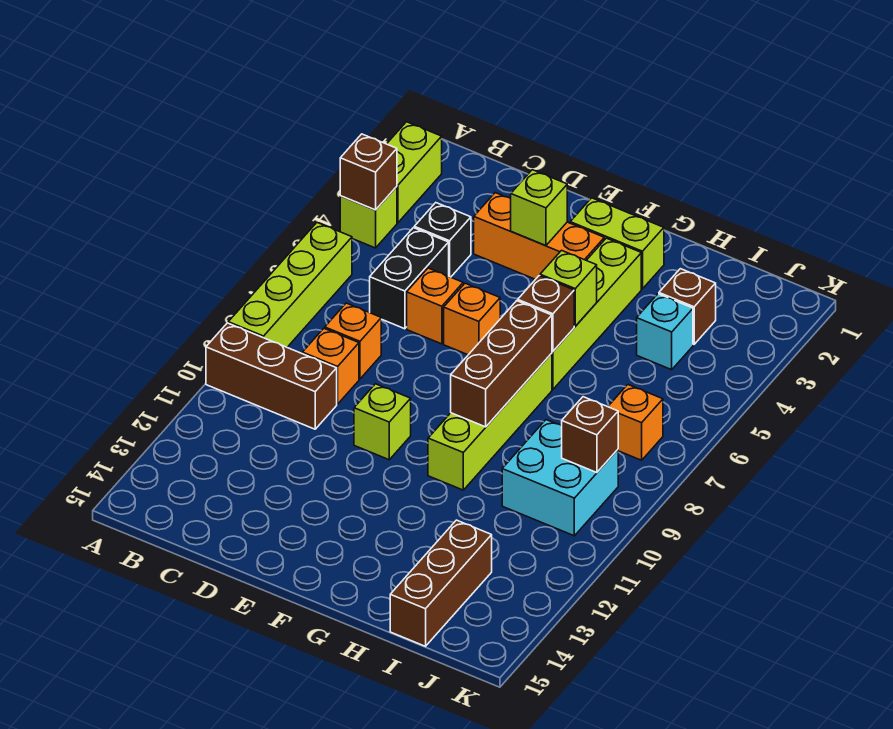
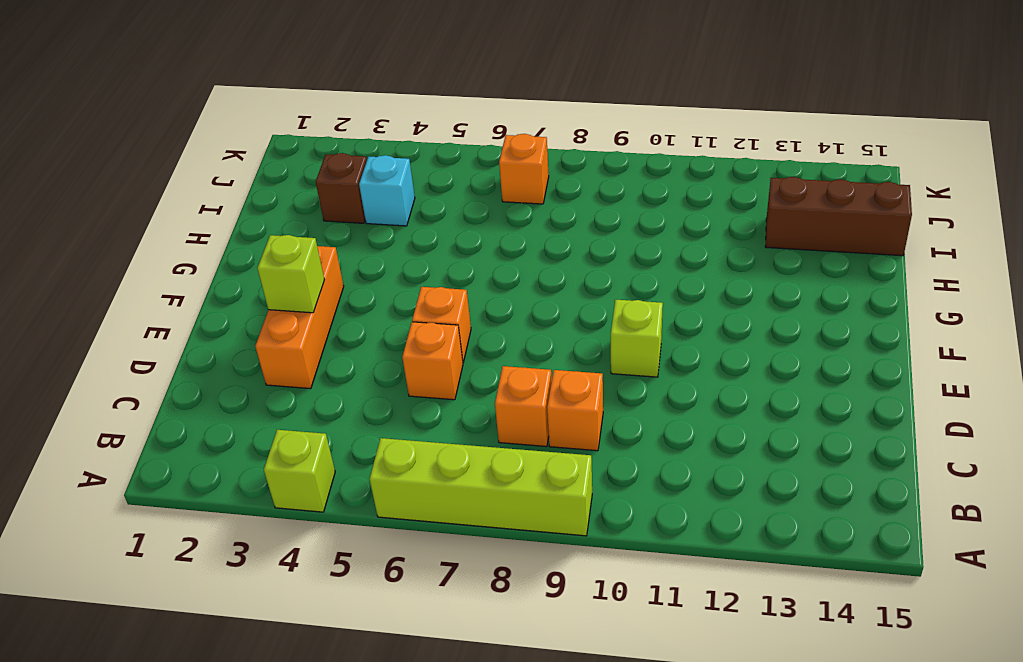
none -> lime brick A2:A3 level 1
none -> brown brick A10:C10 level 1
none -> black brick C4 level 1

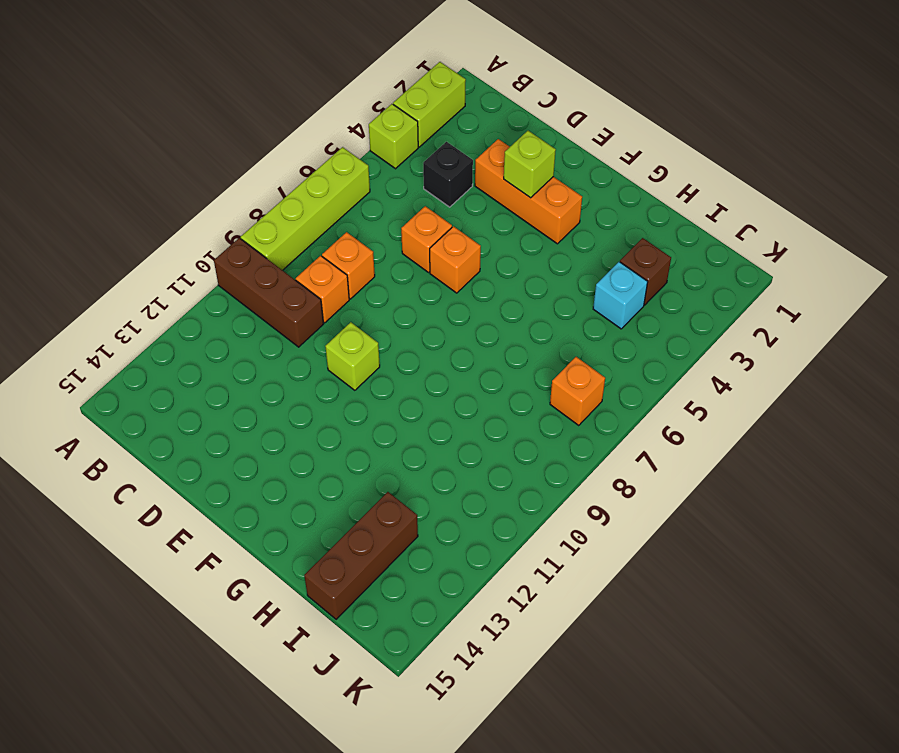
none -> black brick C5:C6 level 1
none -> lime brick F2:G2 level 1
none -> lime brick G3:G6 level 1

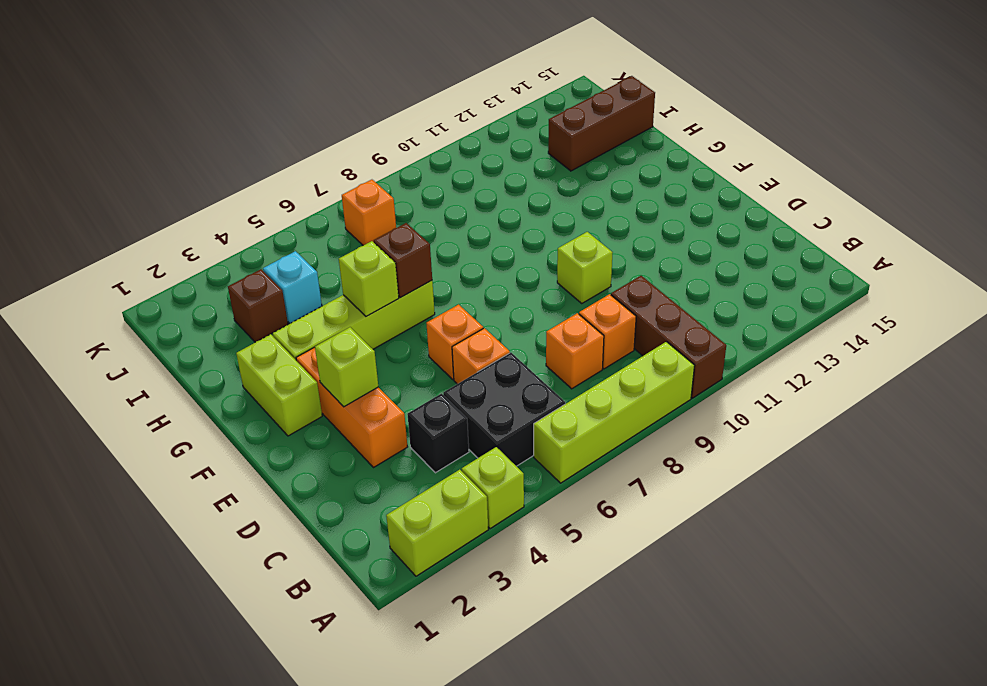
black brick B5:C6 level 1 -> black brick C5:C6 level 1
none -> lime brick G7:G10 level 1
none -> cyan brick I9:J10 level 1
none -> brown brick A4 level 2

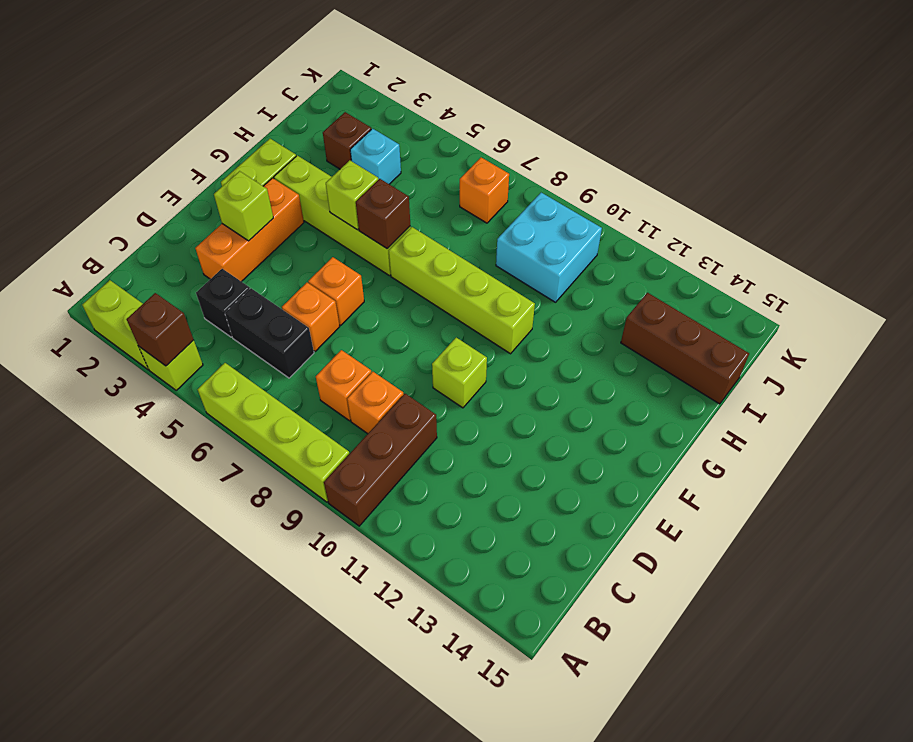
none -> brown brick G7:G9 level 2
none -> brown brick J9 level 2

